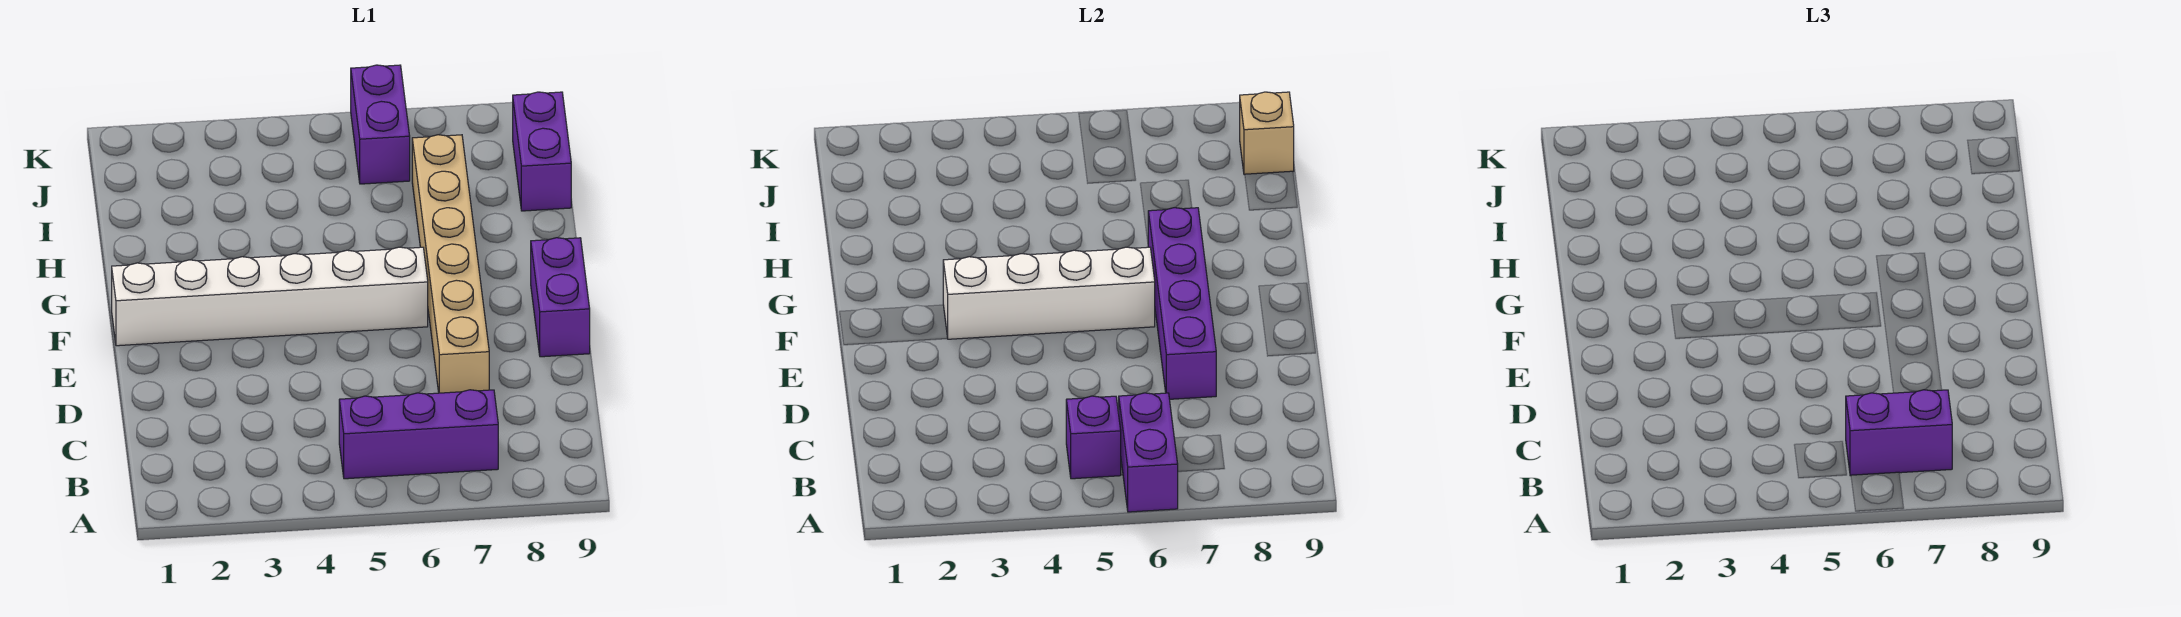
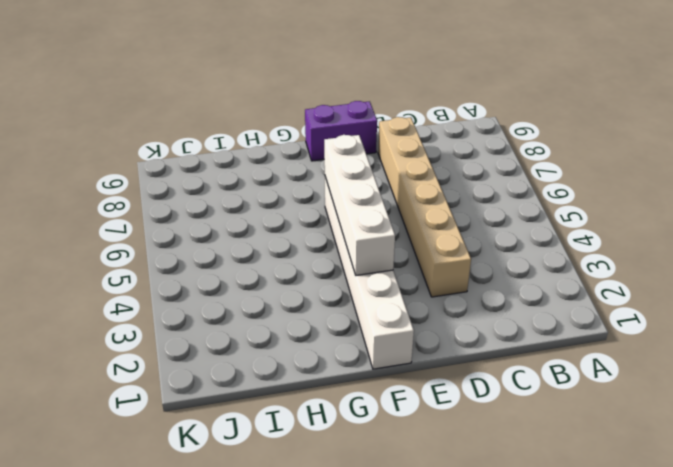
tan brick D3:D8 level 1 -> tan brick D7:I7 level 1
none -> purple brick B5:B7 level 1
none -> purple brick I9:J9 level 1
none -> purple brick J6:K6 level 1

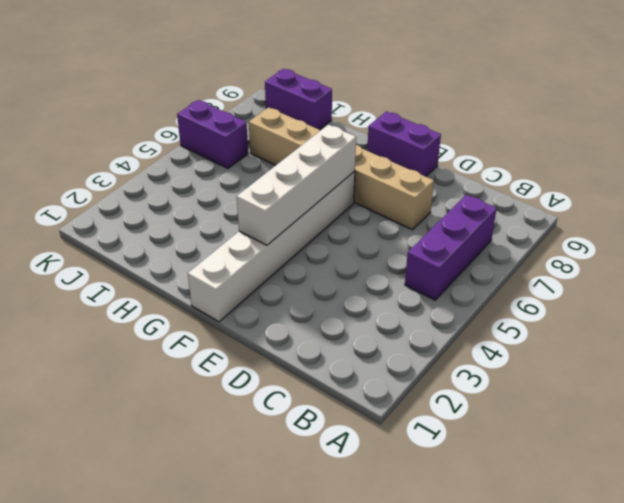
none -> purple brick A6:B6 level 2
none -> purple brick B5 level 2
none -> purple brick D7:G7 level 2

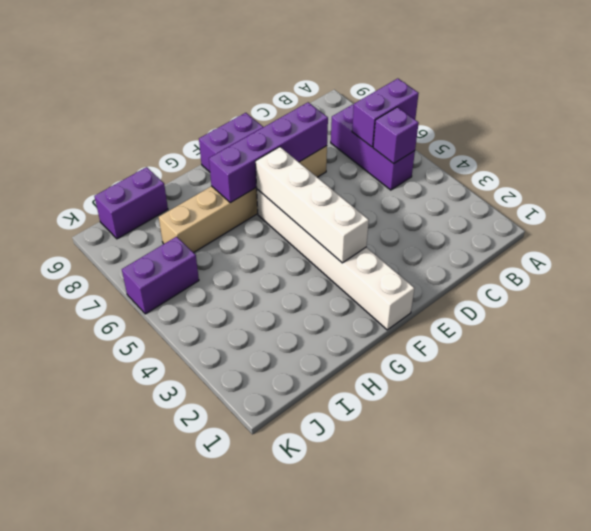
none -> tan brick J9 level 2
none -> purple brick B6:B7 level 3

